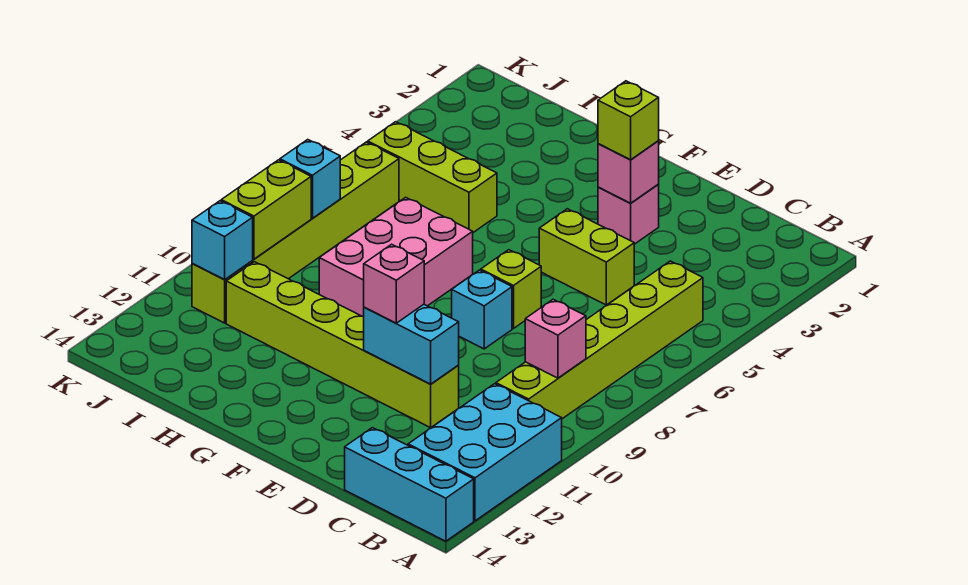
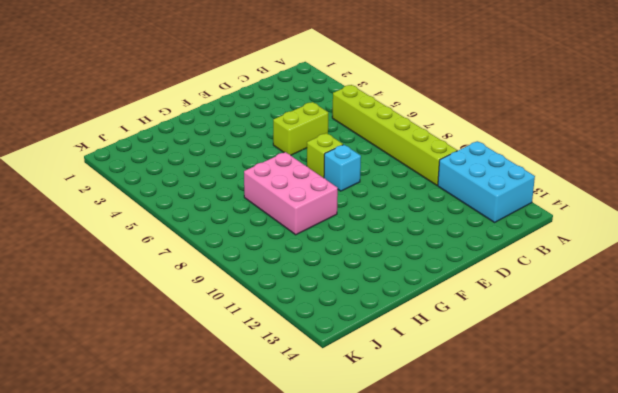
none -> cyan brick A14:C14 level 1
none -> lime brick D11:I11 level 1
none -> pink brick E3 level 1

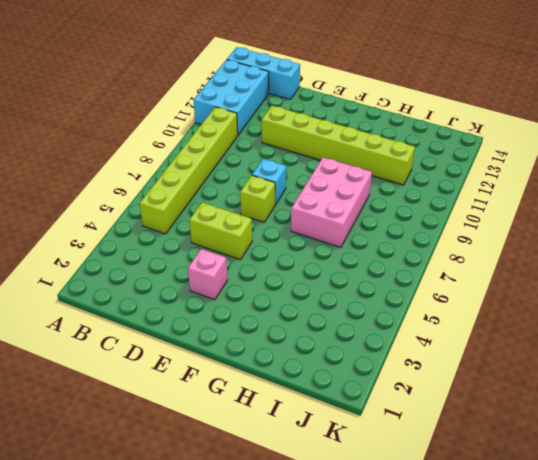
none -> lime brick H5:J5 level 1
none -> lime brick J6:J11 level 1
none -> pink brick B9 level 2

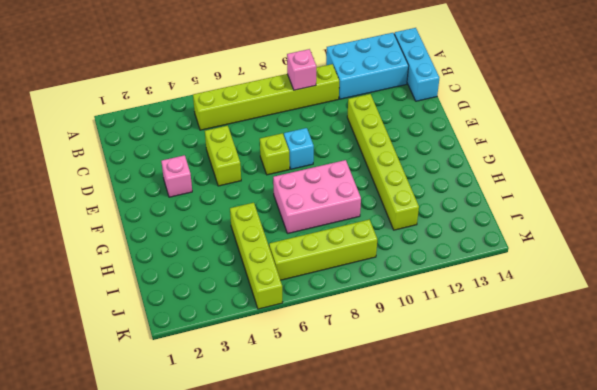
lime brick H5:K5 level 1 -> lime brick H5:J5 level 1
lime brick J6:J9 level 1 -> lime brick J6:J11 level 1
none -> cyan brick D11:E11 level 2
none -> pink brick E3 level 2
none -> cyan brick J8 level 2

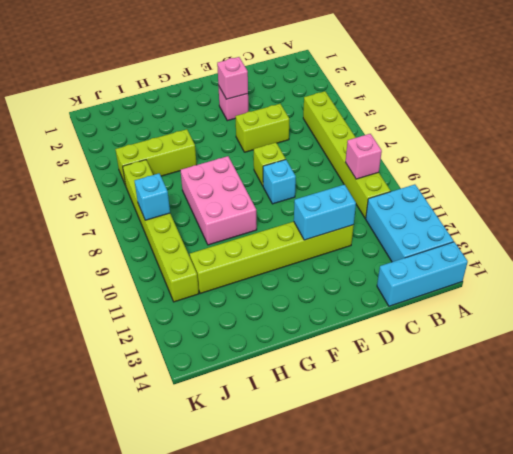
none -> lime brick J9:J10 level 2
none -> cyan brick J11 level 2
none -> lime brick E3 level 3

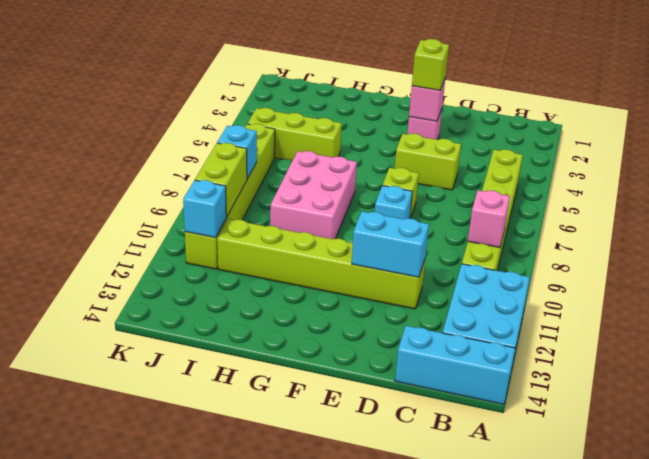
none -> pink brick E11 level 3

